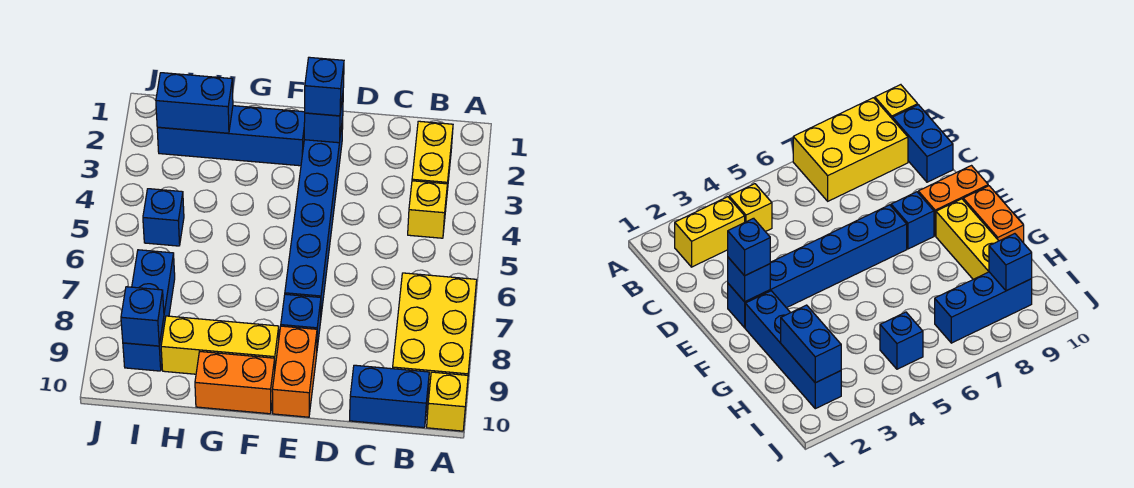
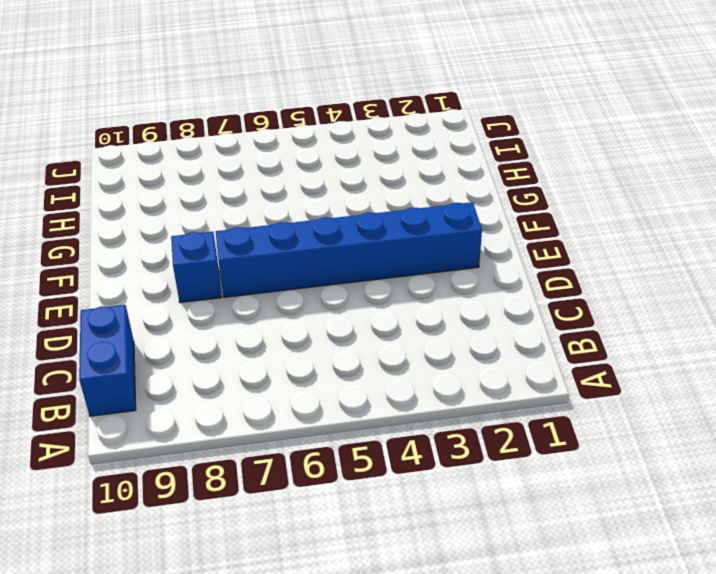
none -> yellow brick A7:B9 level 1
none -> yellow brick A10 level 1
none -> yellow brick B2:B3 level 1

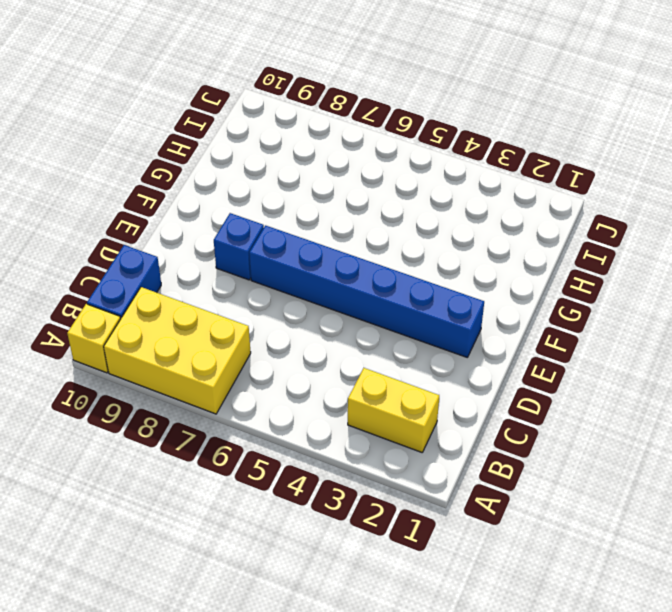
none -> yellow brick B4 level 1
none -> orange brick E9:E10 level 1
none -> blue brick F2:I2 level 1

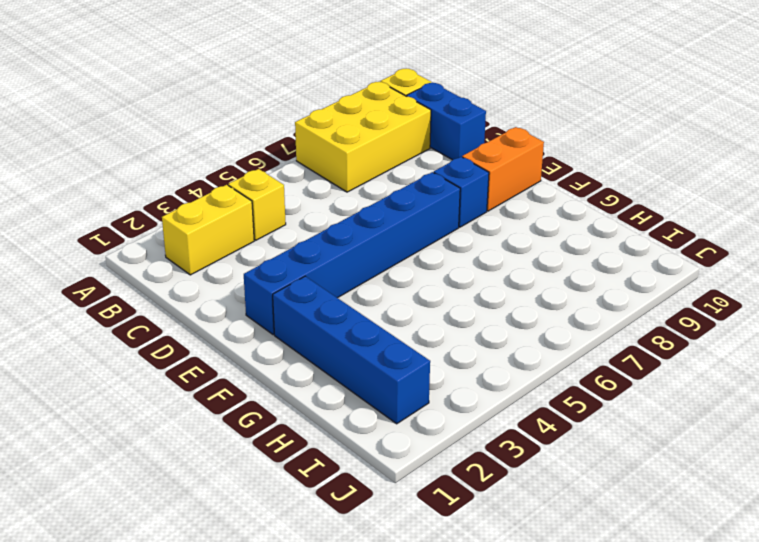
none -> yellow brick F9:H9 level 1
none -> orange brick F10:G10 level 1
none -> blue brick I5 level 1

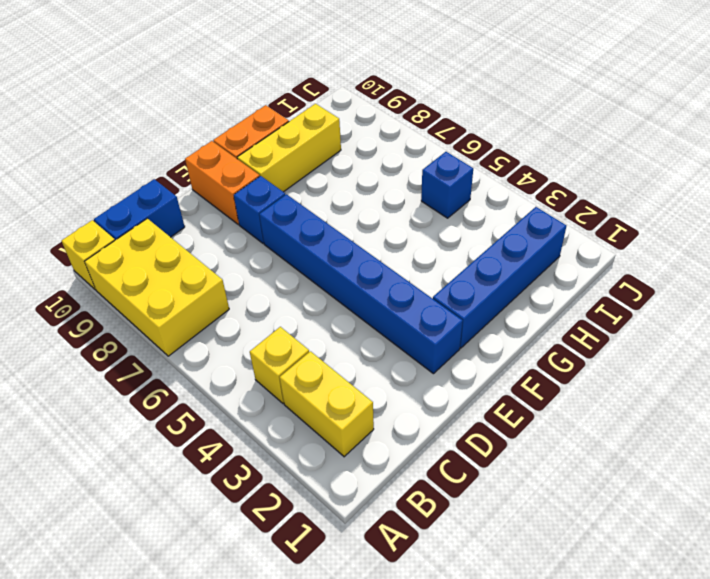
none -> blue brick I7:I9 level 1
none -> blue brick E2 level 2
none -> blue brick H2:I2 level 2

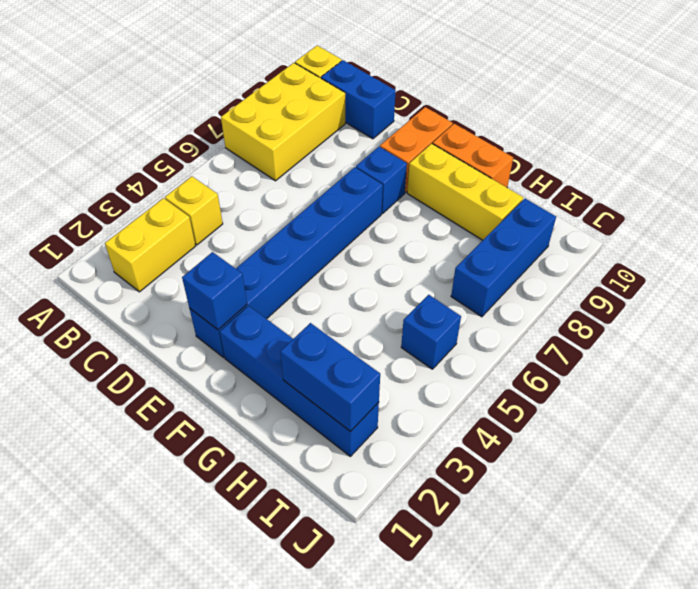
none -> blue brick I9 level 2
none -> blue brick E2 level 3

